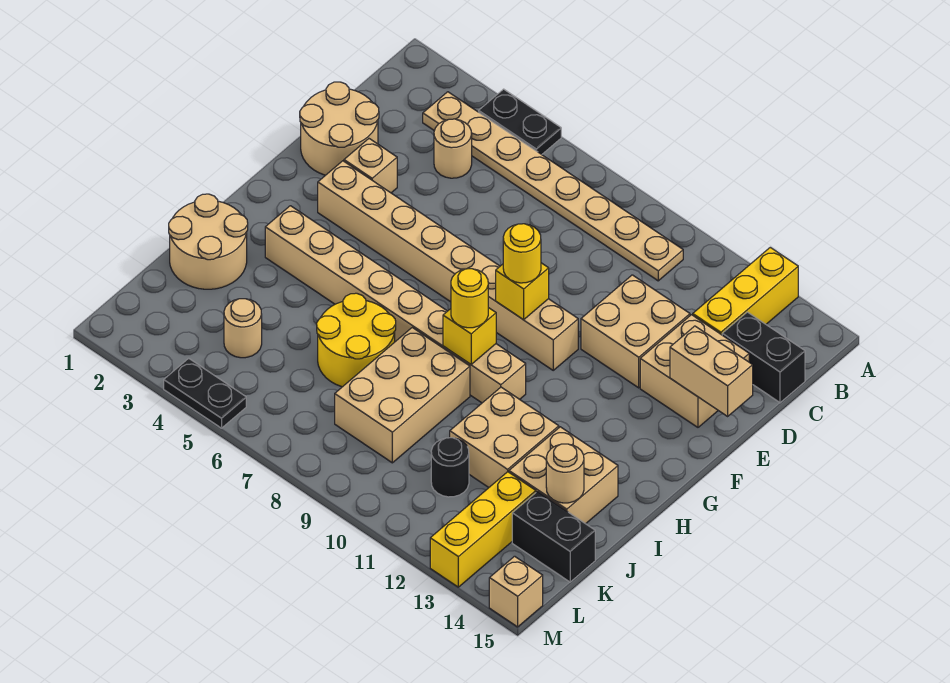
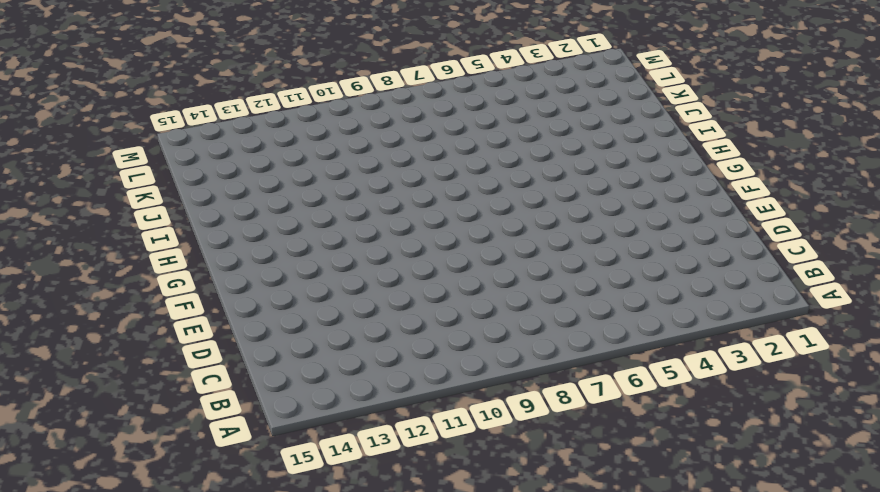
none -> black plate A4:A5 level 1
none -> yellow brick A13:C13 level 1
none -> tan plate B3:B10 level 1

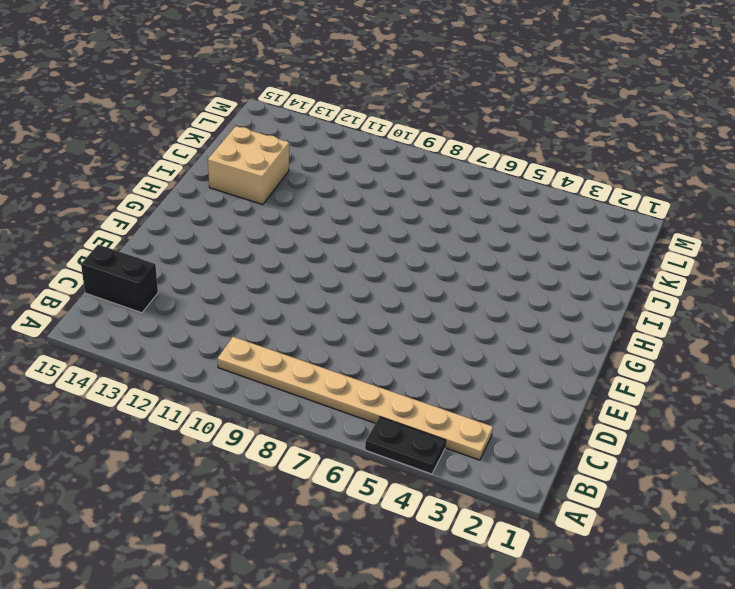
none -> yellow brick A13:C13 level 1
none -> tan round brick C4 level 1
none -> tan round brick D1:E2 level 1

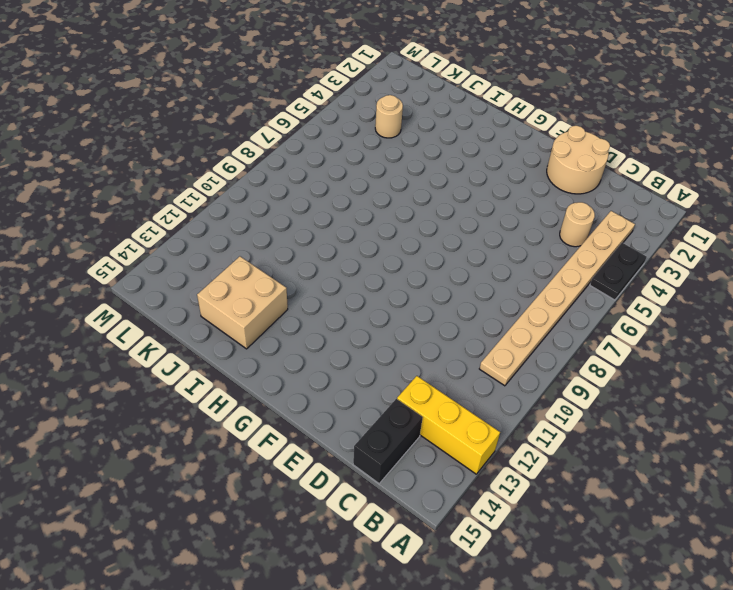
none -> tan brick D11:E12 level 1
none -> tan brick D13:E14 level 1
none -> tan brick E3 level 1

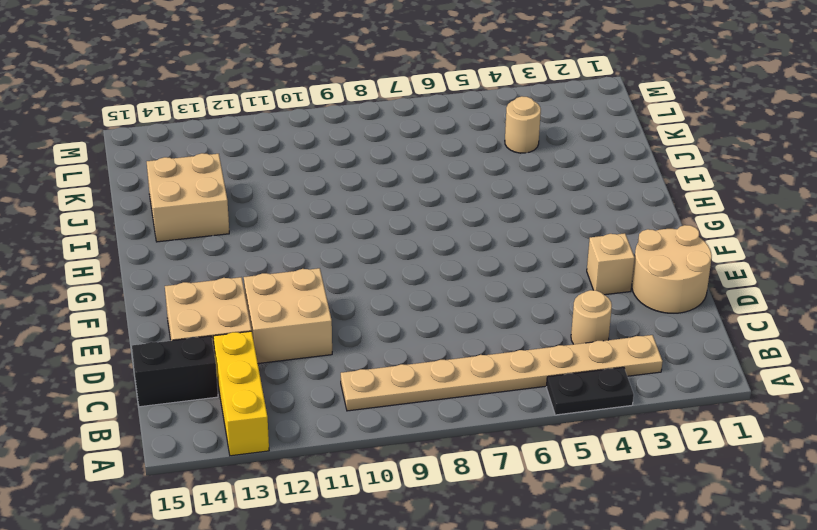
none -> tan brick F3:F10 level 1
none -> tan brick H3:H10 level 1
none -> tan round brick I1:J2 level 1

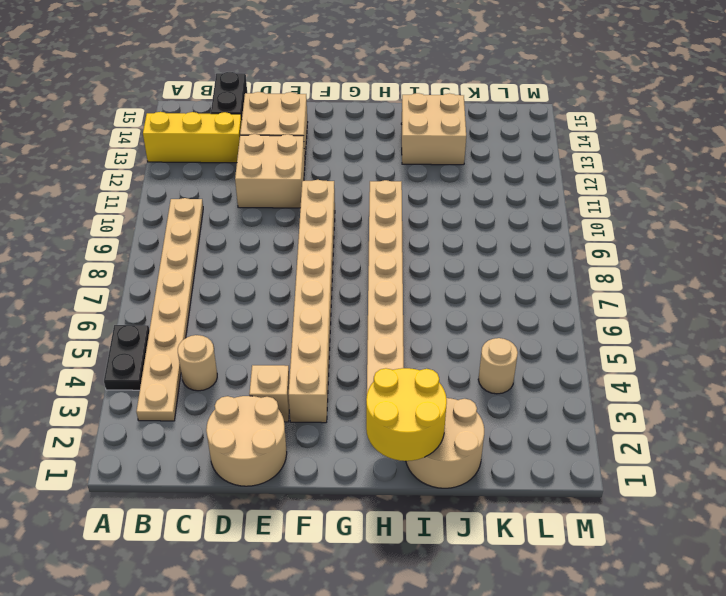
yellow round brick H1:I2 level 2 -> yellow round brick I6:J7 level 1
none -> tan brick I8:K9 level 1
none -> tan brick I11:J12 level 1
none -> black round brick K11 level 1

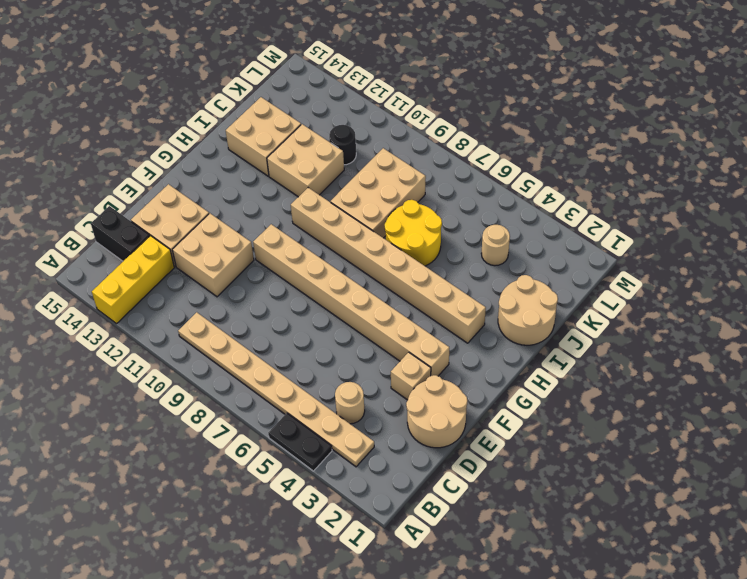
none -> yellow brick K13:M13 level 1
none -> black brick K14:K15 level 1
none -> black plate M4:M5 level 1

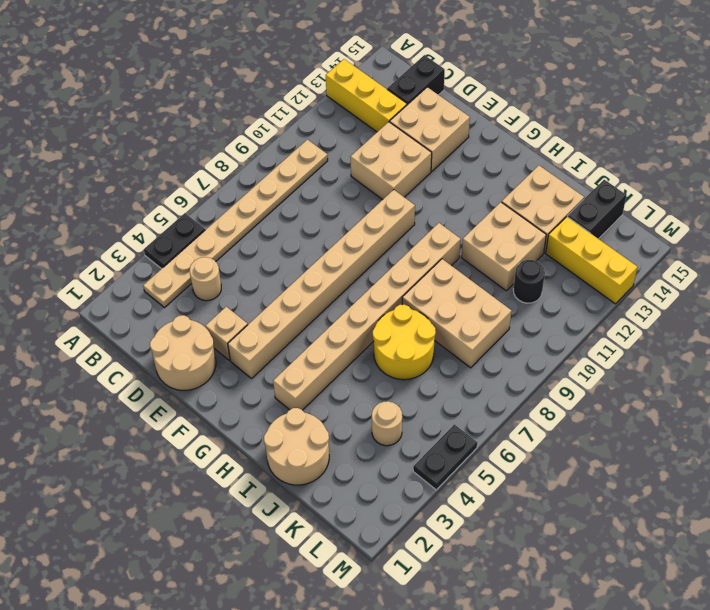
none -> tan brick M15 level 1
none -> tan brick E14:E15 level 2
none -> yellow brick F9 level 2

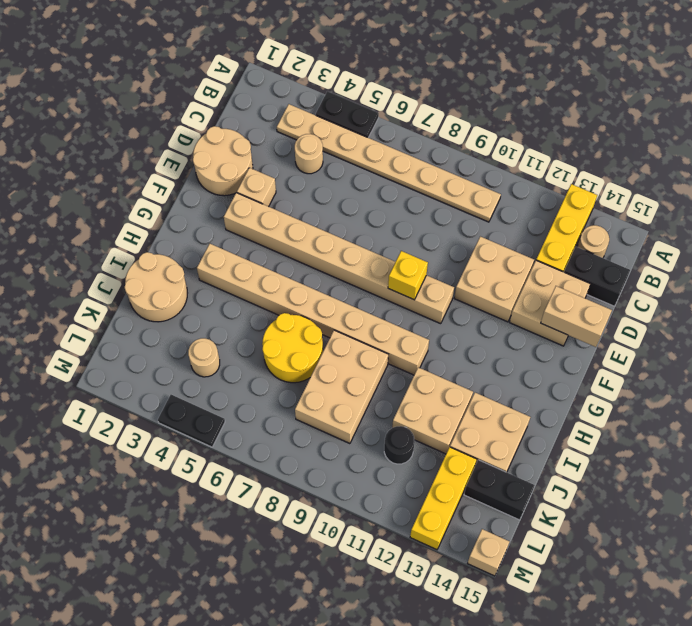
tan round brick B14 level 1 -> tan round brick J14 level 2
none -> yellow brick H9 level 2
none -> yellow round brick F9 level 3
none -> yellow round brick H9 level 3

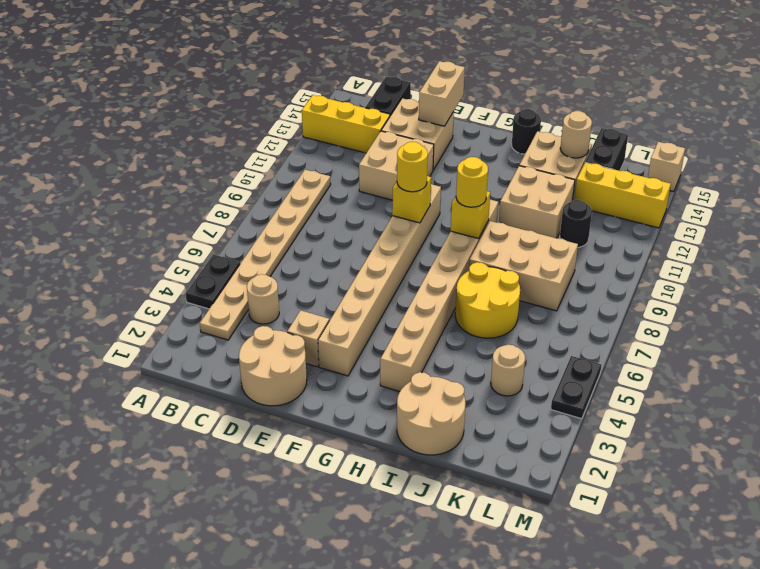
black round brick H15 level 1 -> none

